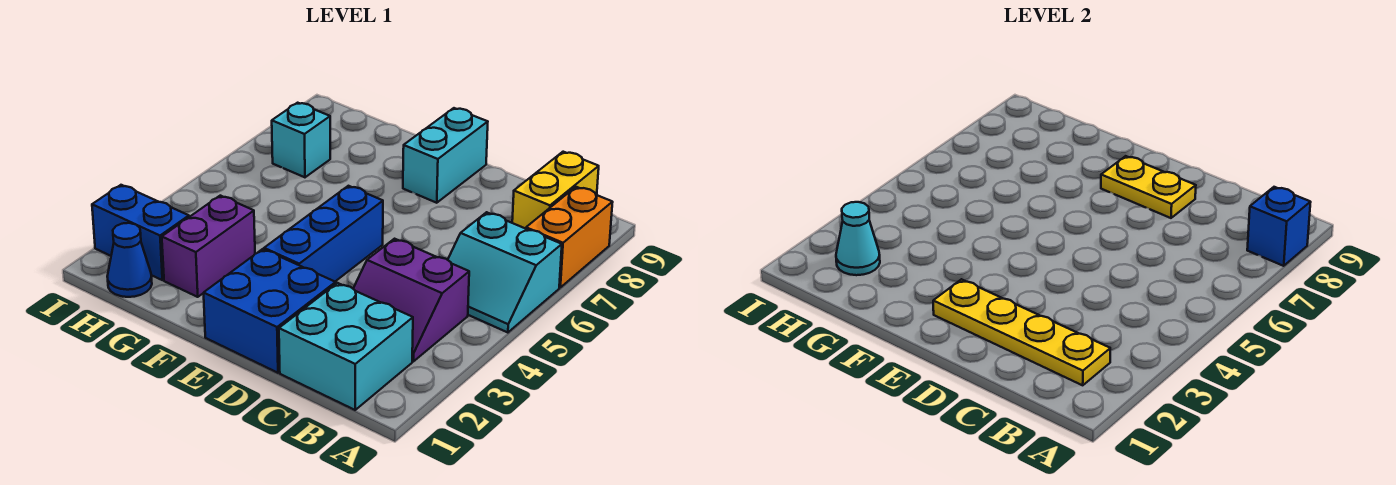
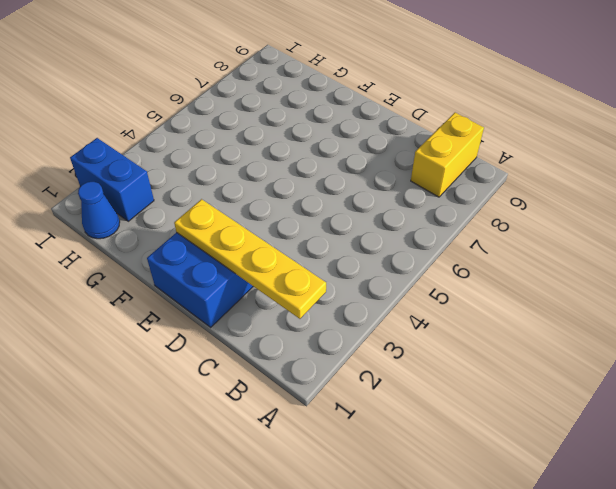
none -> cyan slope A5:B6 level 1 top 6
none -> orange brick A7:A8 level 1
none -> cyan brick B1:C2 level 1

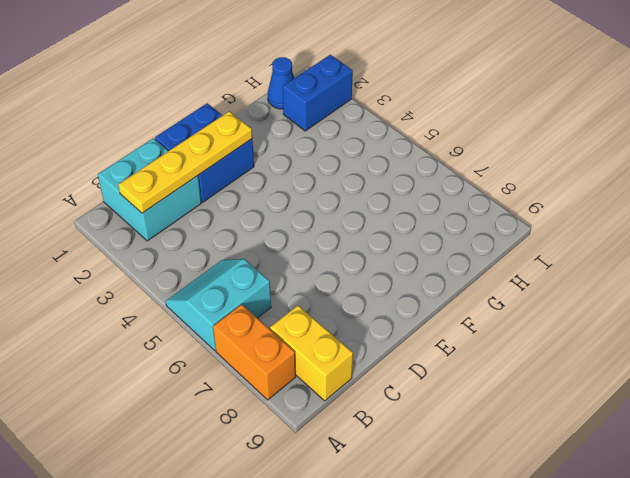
none -> purple slope B3:C4 level 1 top 4
none -> blue brick E3:E5 level 1
none -> cyan brick E8:E9 level 1

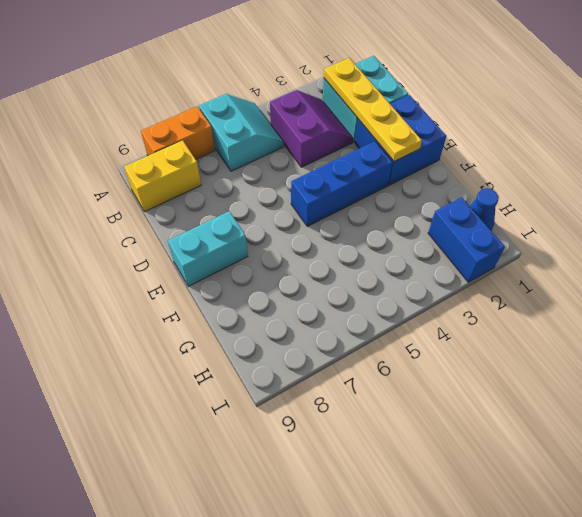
none -> purple brick G2:G3 level 1
none -> cyan brick H7 level 1
none -> blue brick A8 level 2

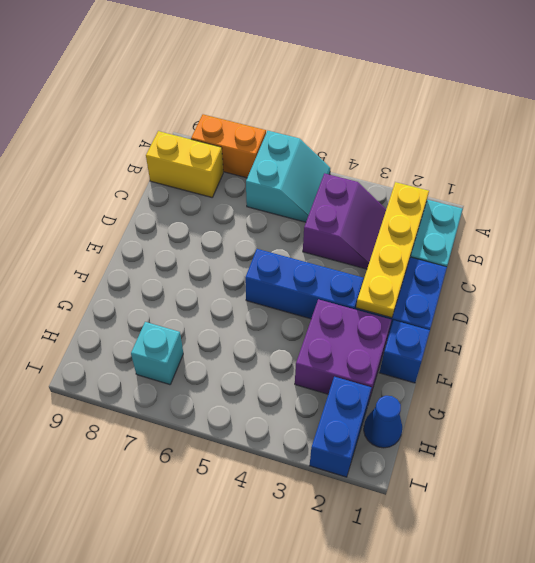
blue brick F1 level 1 -> blue brick A8 level 2
purple brick F2:G3 level 1 -> purple brick G2:G3 level 1
none -> cyan brick E8:E9 level 1
none -> yellow plate D8:E8 level 2
none -> cyan cone H2 level 2

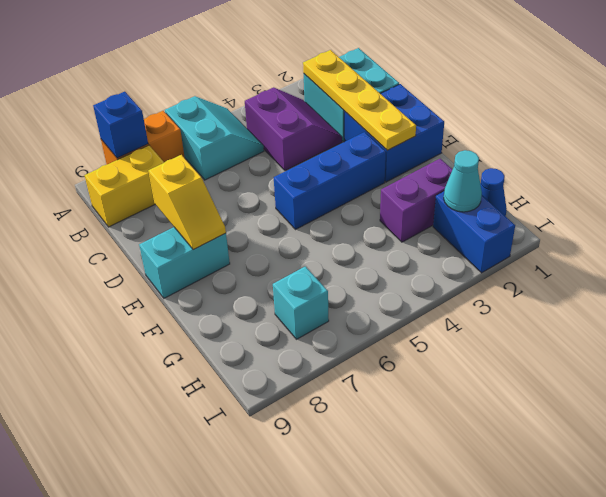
yellow slope D8:E8 level 2 top D -> yellow plate D8:E8 level 2

